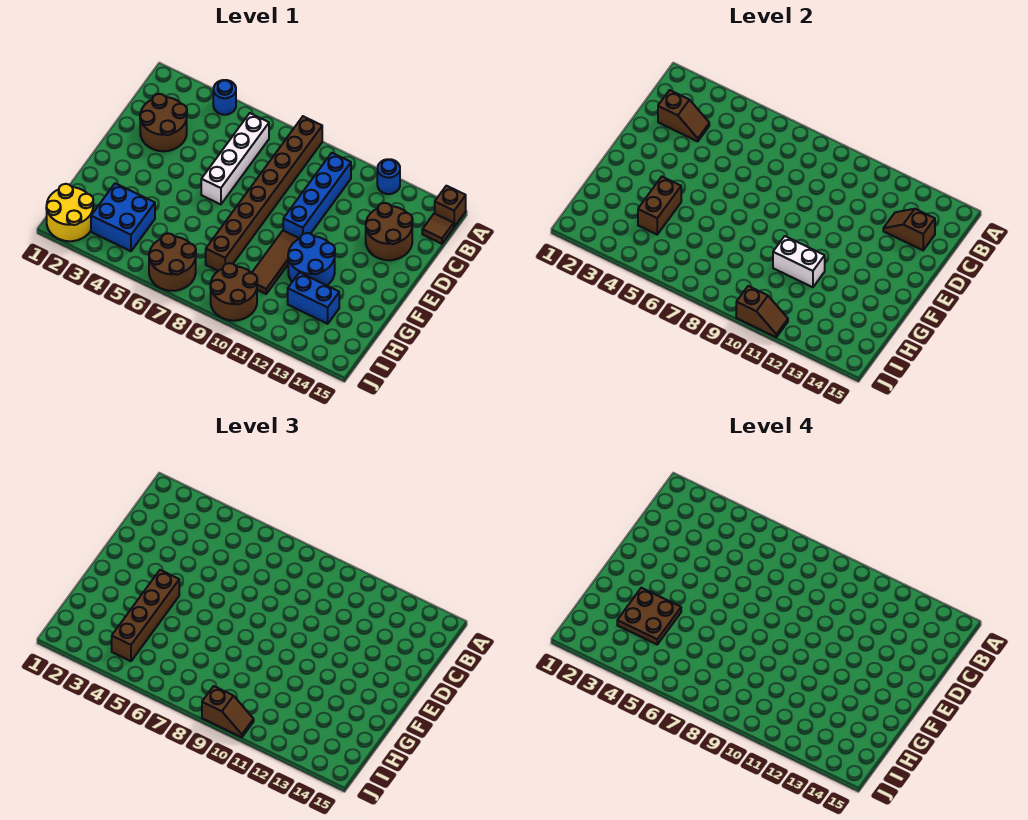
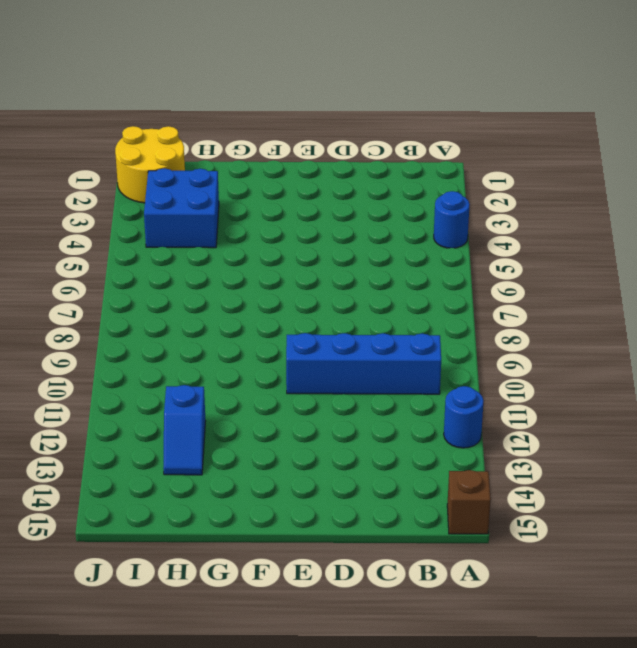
blue slope H12:H13 level 1 top 12 -> blue brick H12:H13 level 1
none -> brown brick A8:H8 level 1
none -> white brick B6:E6 level 1
none -> brown tile B15 level 1

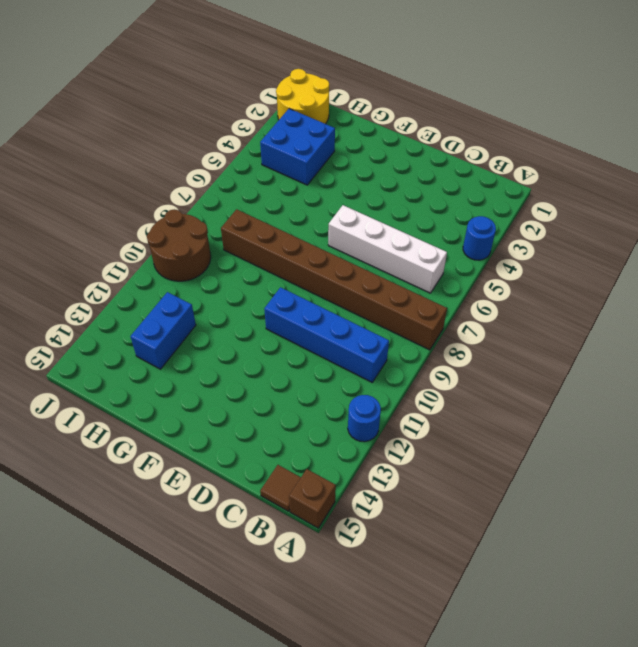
none -> brown round brick C2:D3 level 1
none -> brown round brick C13:D14 level 1
none -> brown tile F10:H10 level 1

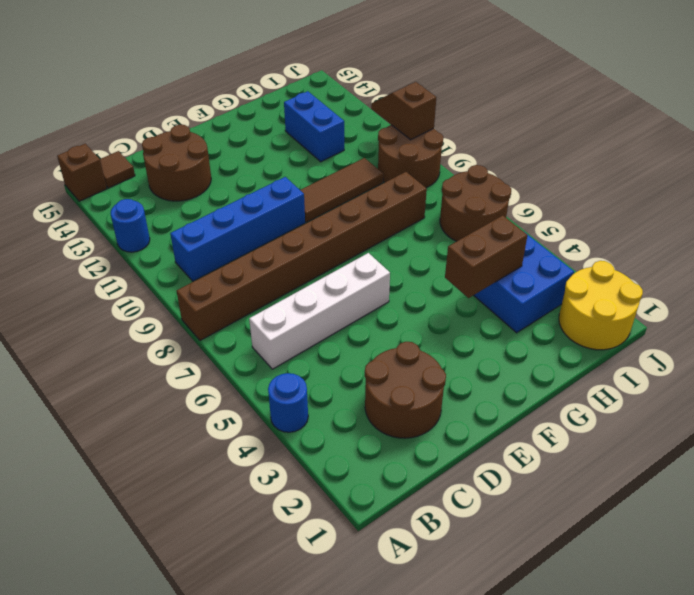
none -> blue round brick F11:G12 level 1
none -> brown slope C2:C3 level 2 top 2
none -> brown slope C13:C14 level 2 top 14

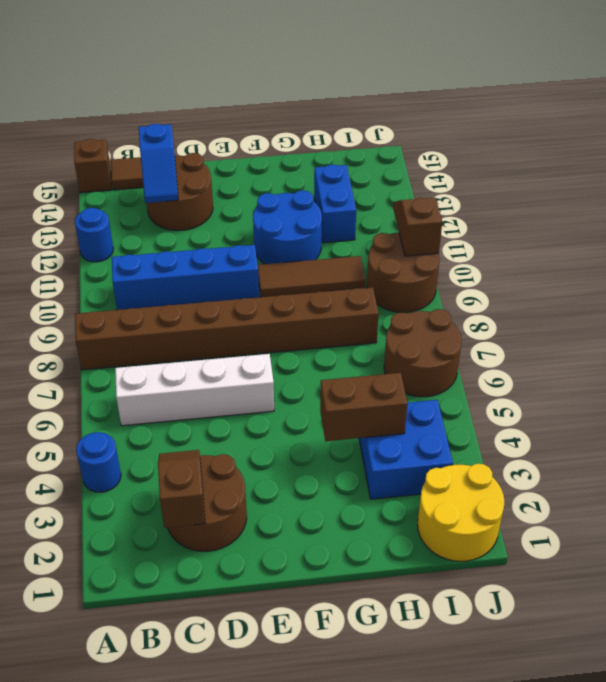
blue slope C13:C14 level 2 top 14 -> brown slope C13:C14 level 2 top 14
none -> white brick G10:G11 level 2
none -> brown brick F4:I4 level 3
none -> brown slope J9:J10 level 3 top 9

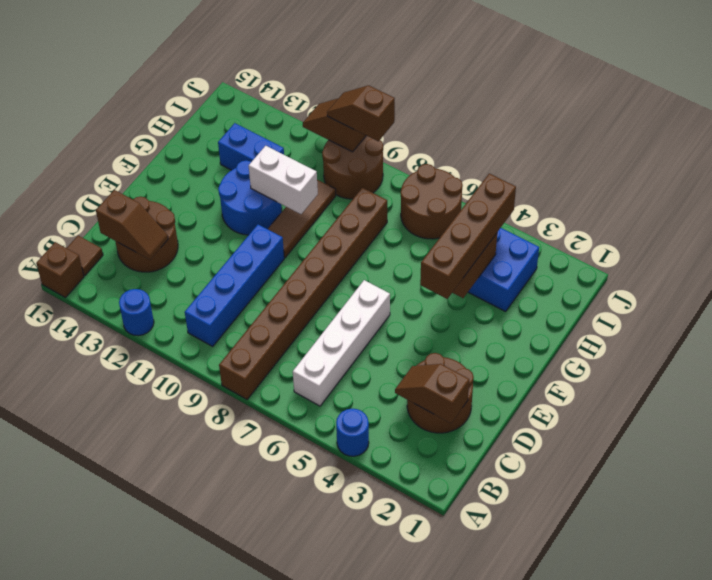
none -> yellow round brick I1:J2 level 1
none -> brown plate G3:H4 level 4

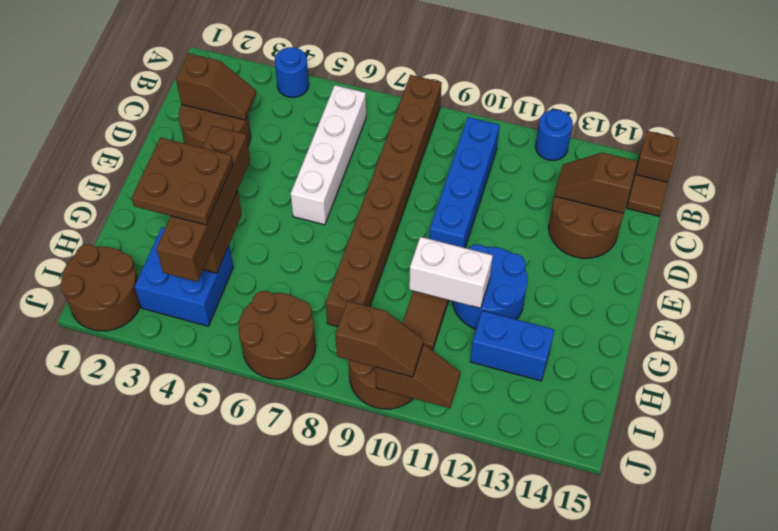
brown round brick I1:J2 level 1 -> yellow round brick I1:J2 level 1

